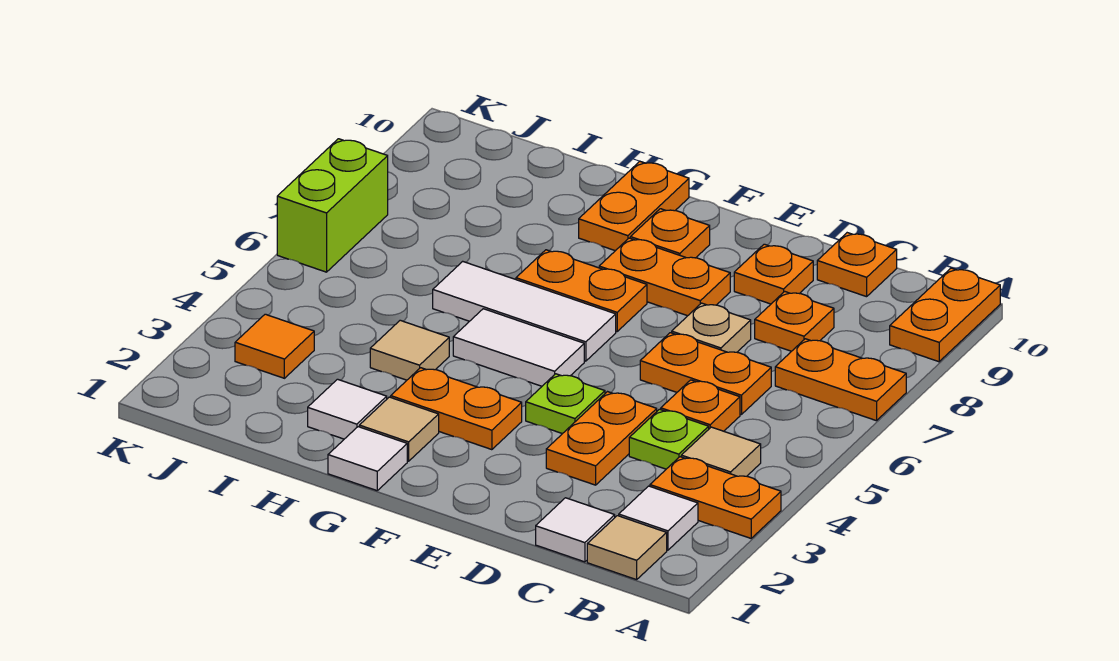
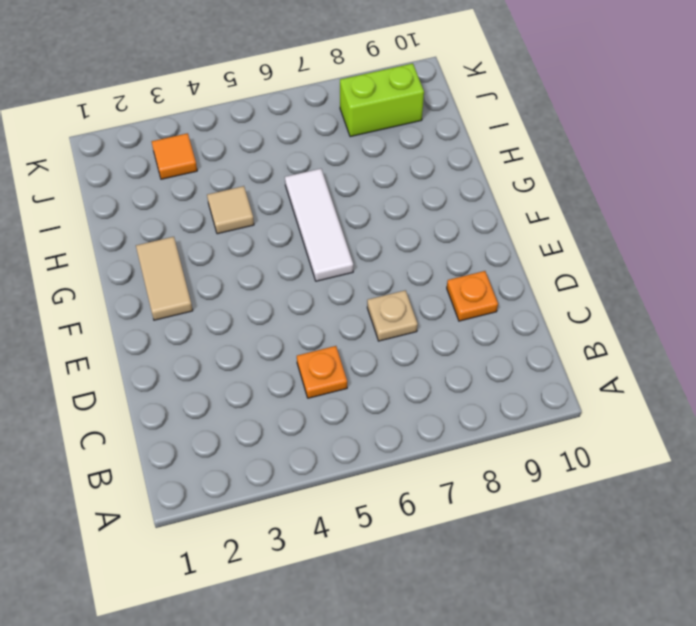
tan tile F2:G2 level 1 -> tan tile G2 level 1
lime brick J8:J9 level 1 -> lime brick K6:K7 level 1
none -> orange plate A3:B3 level 1
none -> orange plate A7:B7 level 1
none -> orange plate A9:A10 level 1

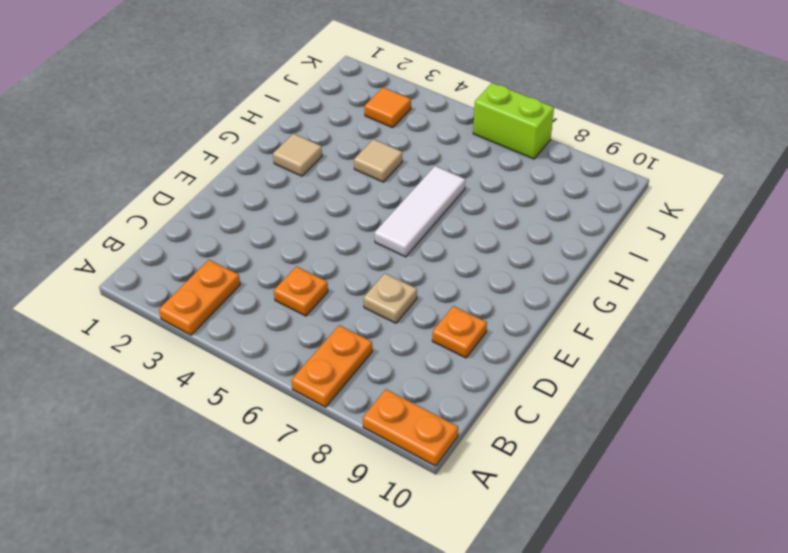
none -> tan tile B1 level 1
none -> white tile B2 level 1
none -> tan tile B4 level 1

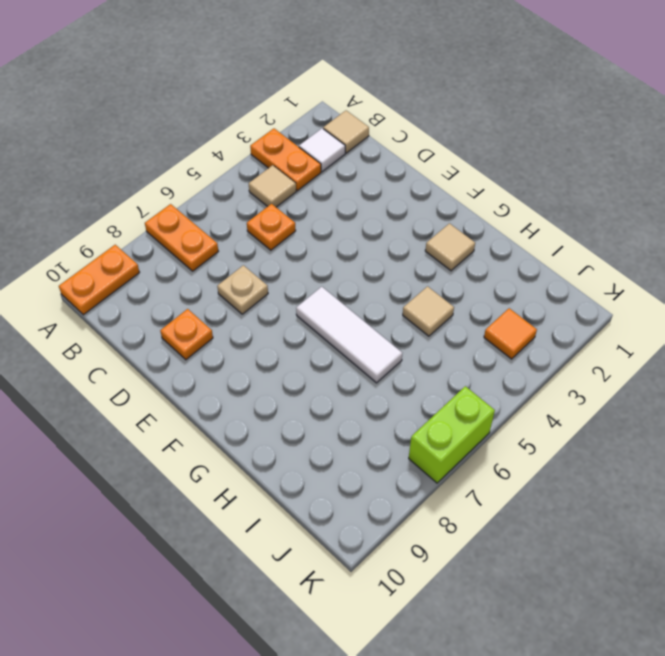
none -> white tile C1 level 1
none -> lime plate C4 level 1
none -> orange plate C6:D6 level 1

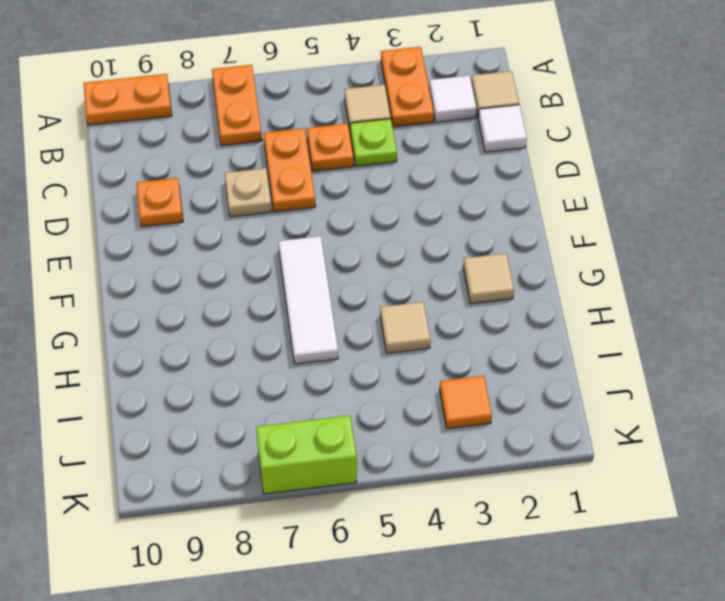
none -> orange plate C8 level 1
none -> orange plate C10 level 1
none -> orange plate D3:D4 level 1

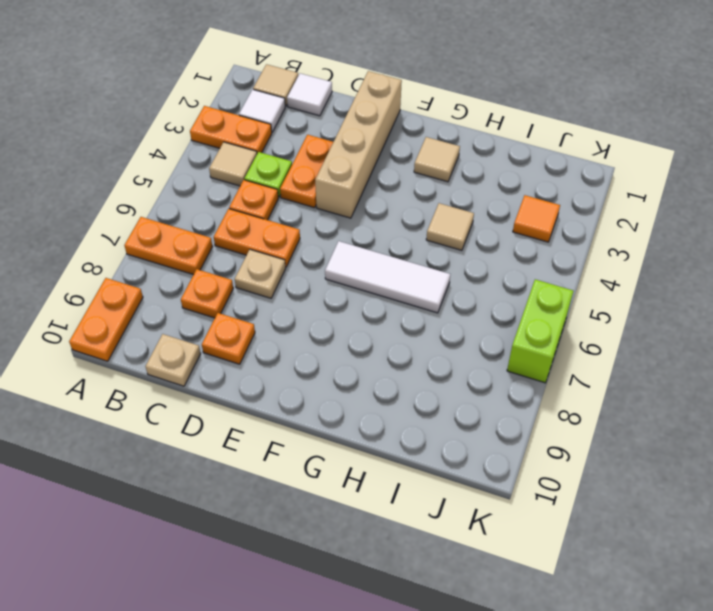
tan plate C10 level 1 -> orange plate C10 level 1
tan brick E1:E4 level 1 -> lime plate E4 level 1
none -> orange plate E8:F8 level 1
none -> orange plate F3:G3 level 1
none -> white tile F5:G5 level 1

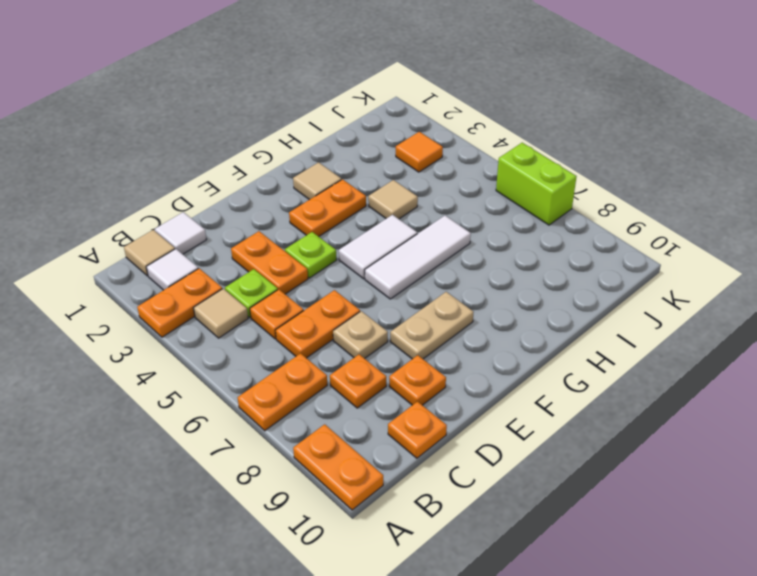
tan plate E8:F8 level 1 -> orange plate E8:F8 level 1
none -> orange plate F7:G7 level 1
none -> orange plate F9 level 1
none -> white tile G1 level 1

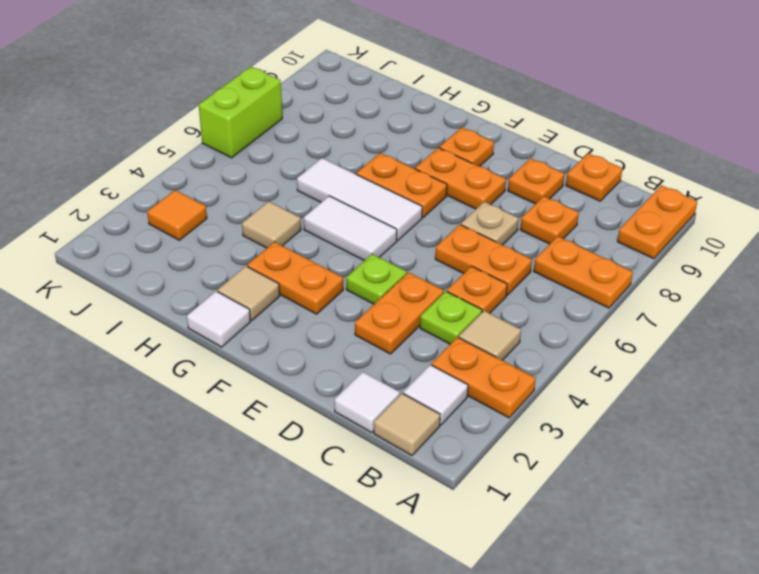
none -> orange plate G9:G10 level 1
none -> white tile H2 level 1

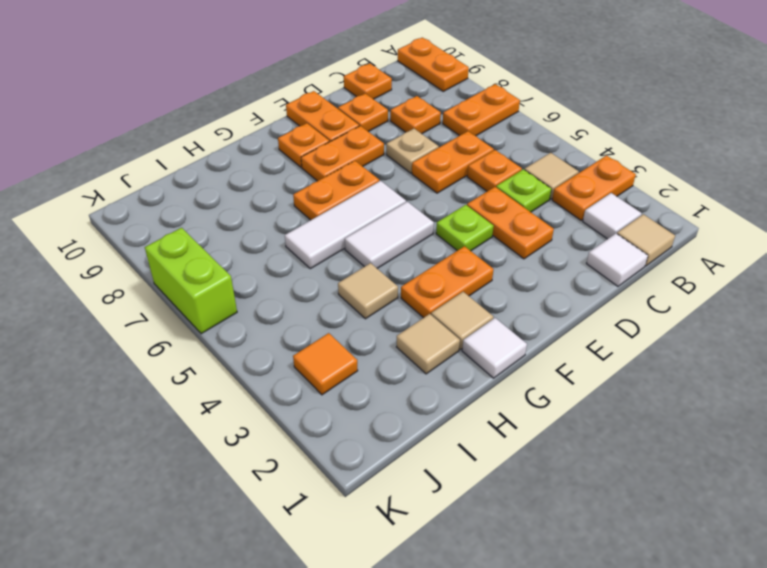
orange plate E9:E10 level 1 -> orange plate G9:G10 level 1
tan tile H2 level 1 -> white tile H2 level 1

